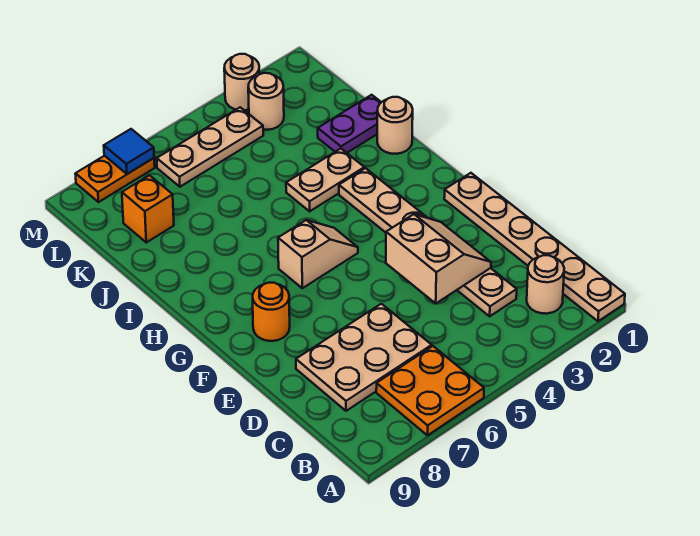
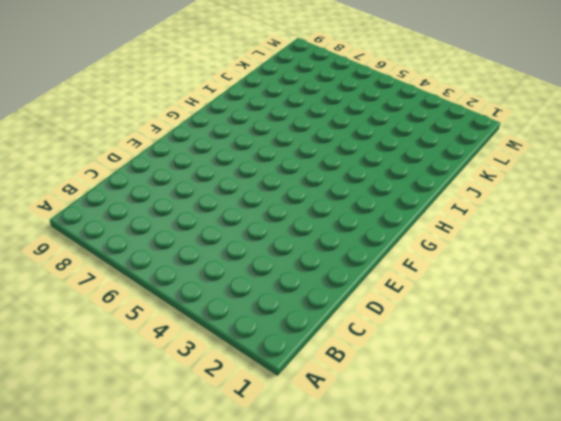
none -> tan plate A1:F1 level 1
none -> orange plate A6:B7 level 1
none -> tan round brick B2 level 1

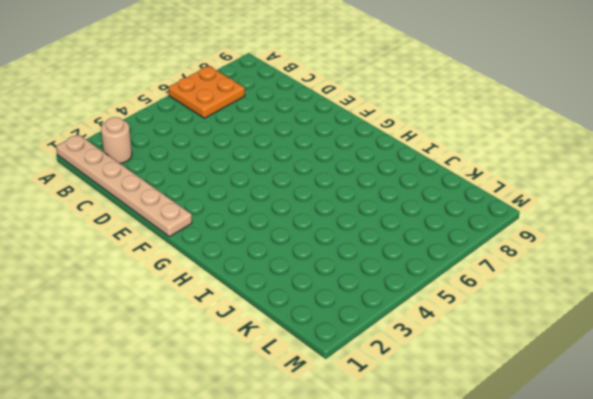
none -> tan plate C3:H3 level 1
none -> tan plate C6:D8 level 1
none -> orange round brick F8 level 1

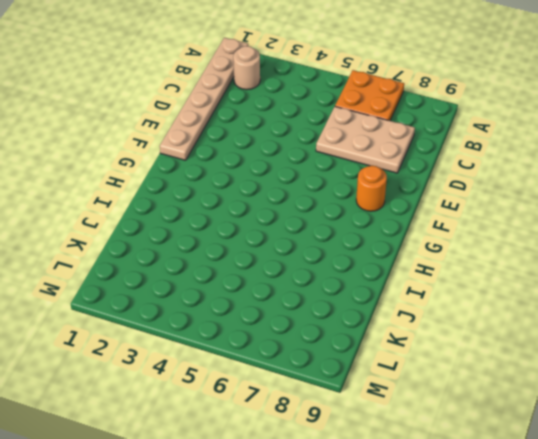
none -> tan plate C3:H3 level 1
none -> tan slope G5:G6 level 1 top 6
none -> tan round brick I1 level 1

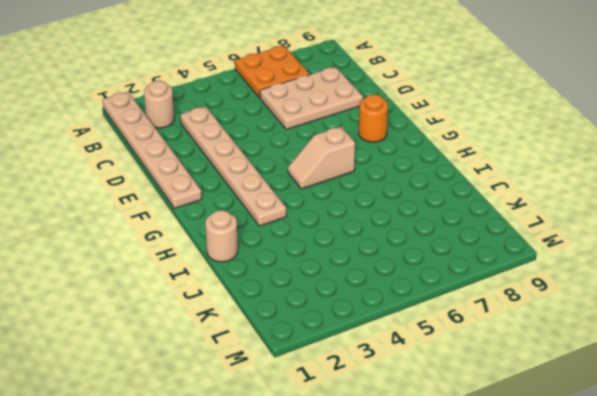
none -> tan plate I3:I4 level 1
none -> purple plate J1:J2 level 1
none -> orange brick K8 level 1

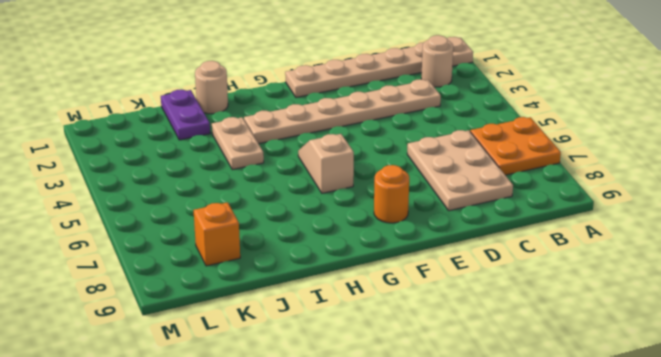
none -> tan round brick L3 level 1
none -> tan plate L4:L6 level 1
none -> tan round brick M3 level 1

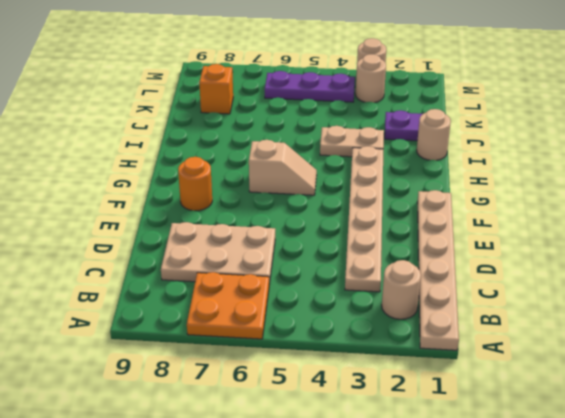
purple plate L4:L6 level 1 -> tan plate L4:L6 level 1
none -> orange plate M7:M8 level 1
none -> tan slope D3:E4 level 2 top 4
none -> blue tile M7 level 2

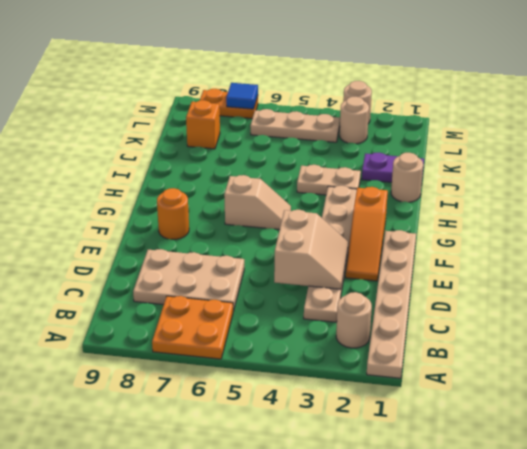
orange slope E2:G2 level 1 top G -> none

